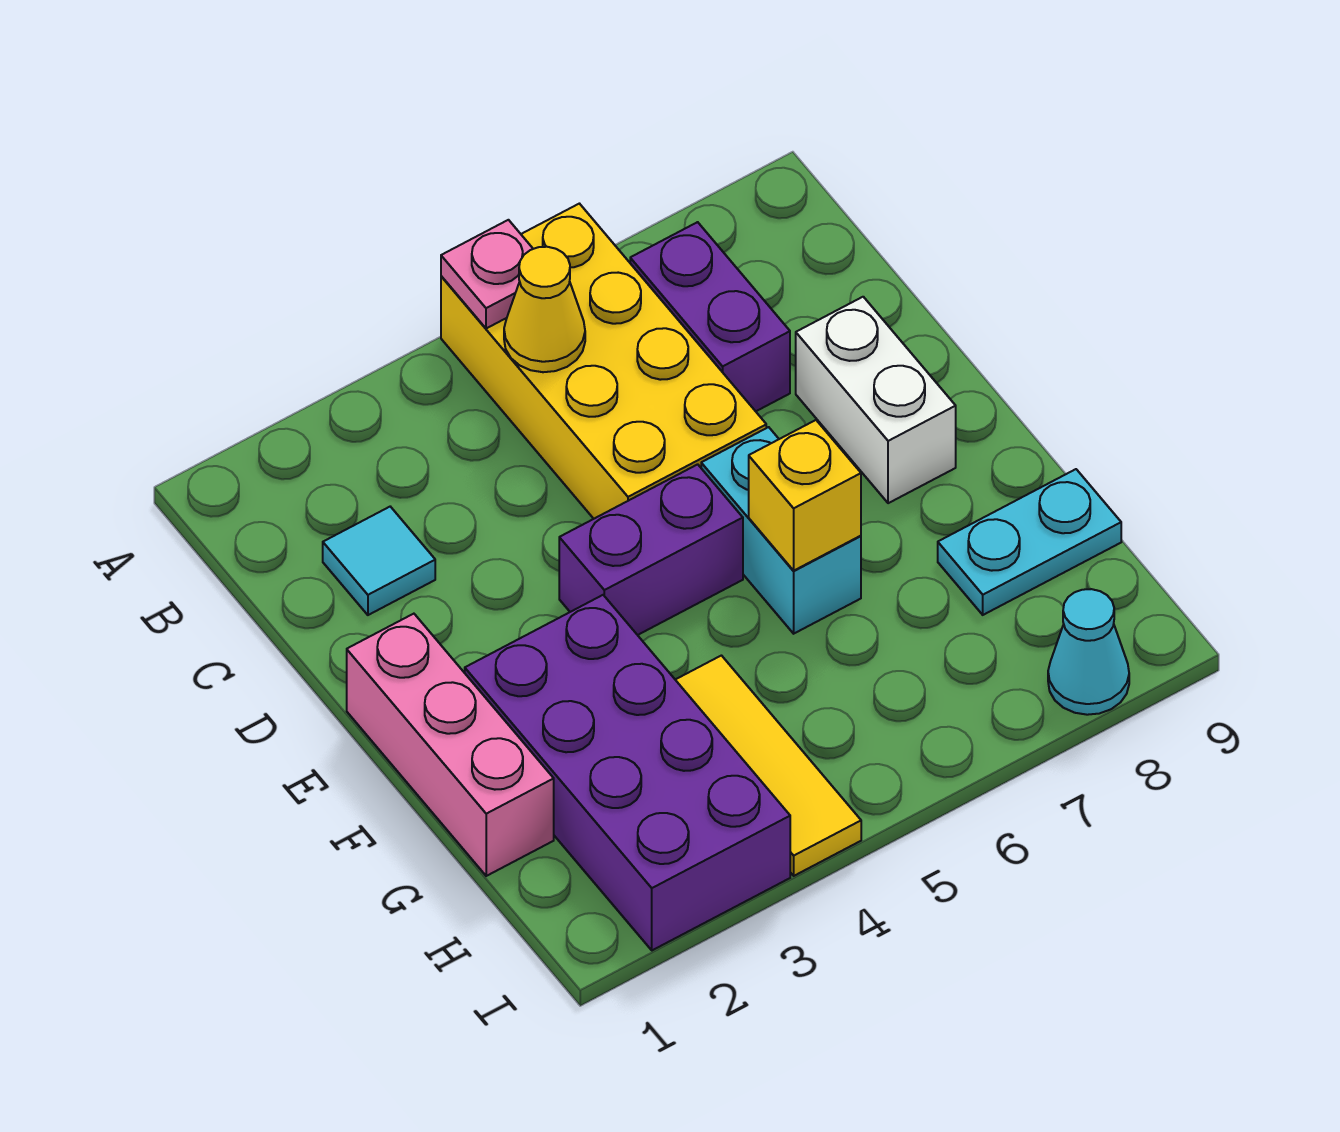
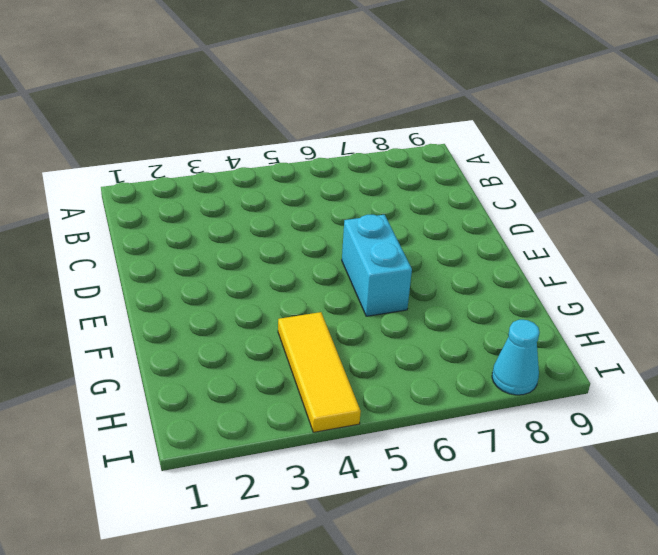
none -> yellow brick A5:D6 level 1
none -> purple brick B7:C7 level 1
none -> cyan tile C2 level 1

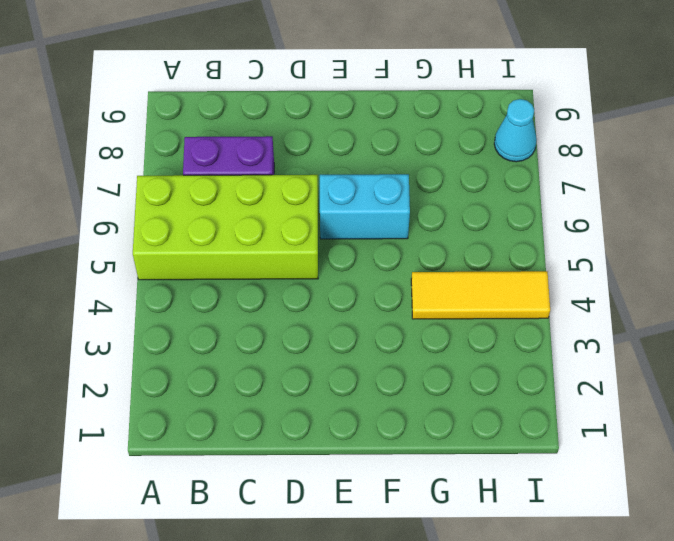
lime brick A5:D6 level 1 -> yellow brick A5:D6 level 1
none -> cyan tile C2 level 1
none -> white brick D8:E8 level 1
none -> pink brick E1:G1 level 1

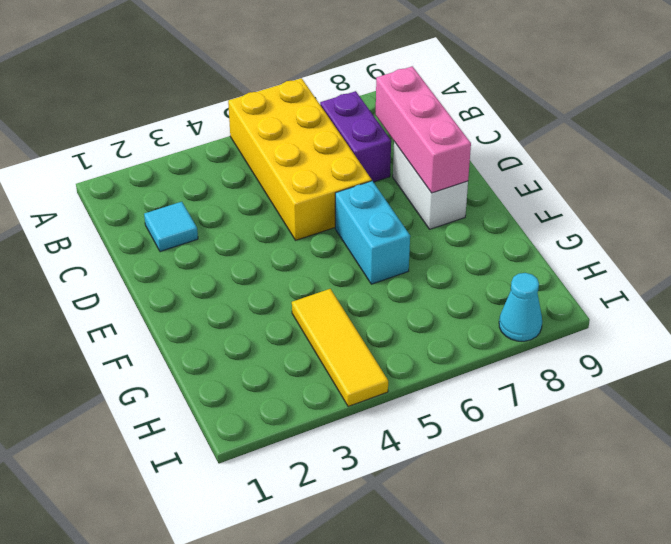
pink brick C8:E8 level 2 -> pink brick E1:G1 level 1
none -> purple brick E4:E5 level 1
none -> purple brick F2:I3 level 1
none -> cyan plate G8:G9 level 1

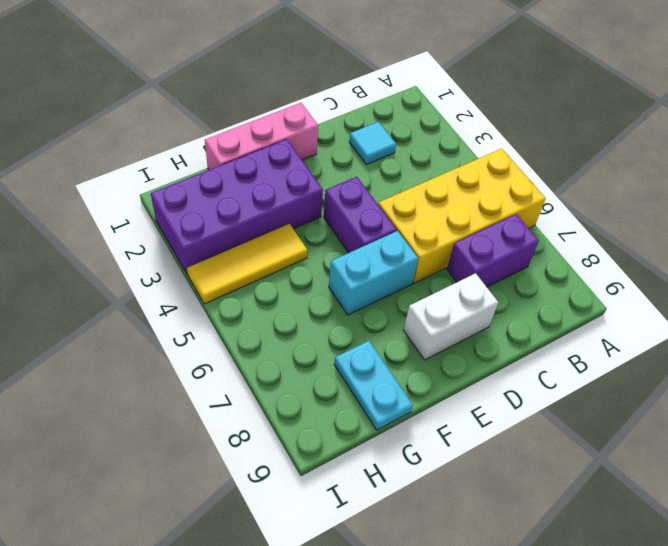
none -> cyan cone I8 level 1
none -> pink plate A5 level 2
none -> yellow cone B5 level 2

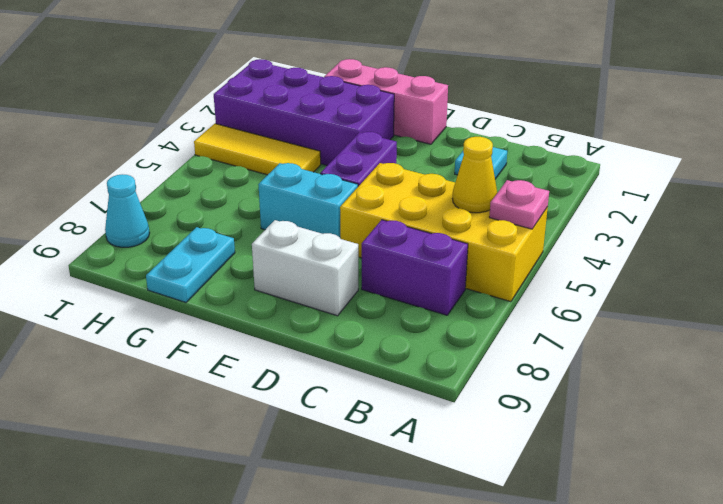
none -> yellow brick F6 level 2

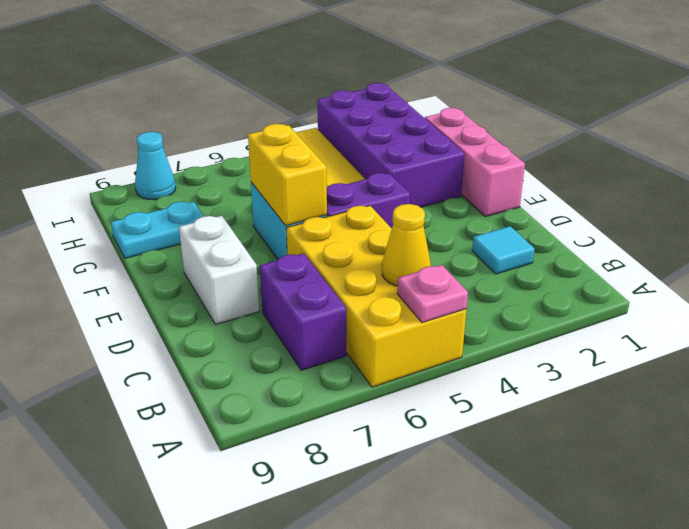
yellow brick E6:F6 level 2 -> yellow brick F6 level 2

